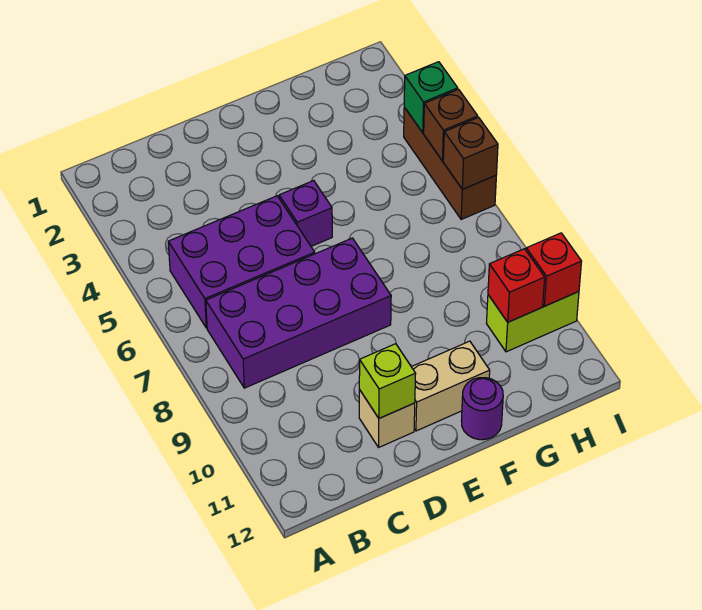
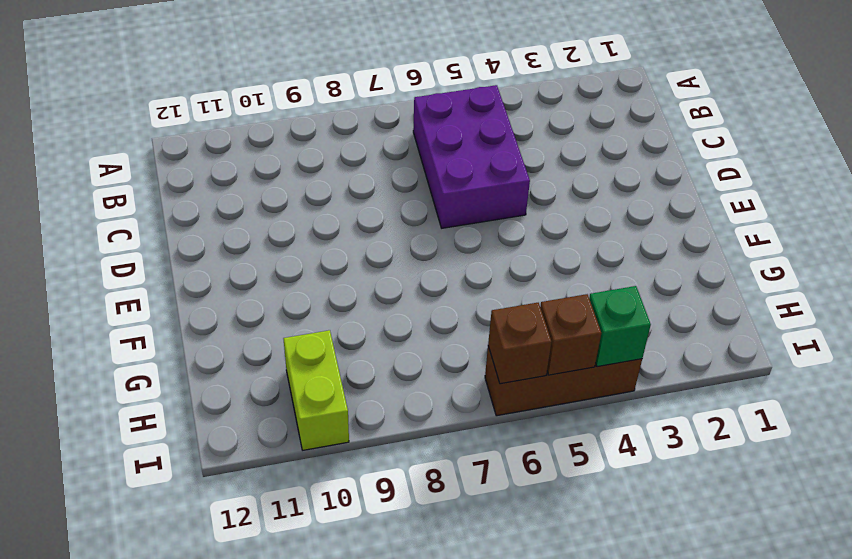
none -> purple brick B7:E8 level 1
none -> tan brick D11 level 1
none -> purple brick E5 level 1

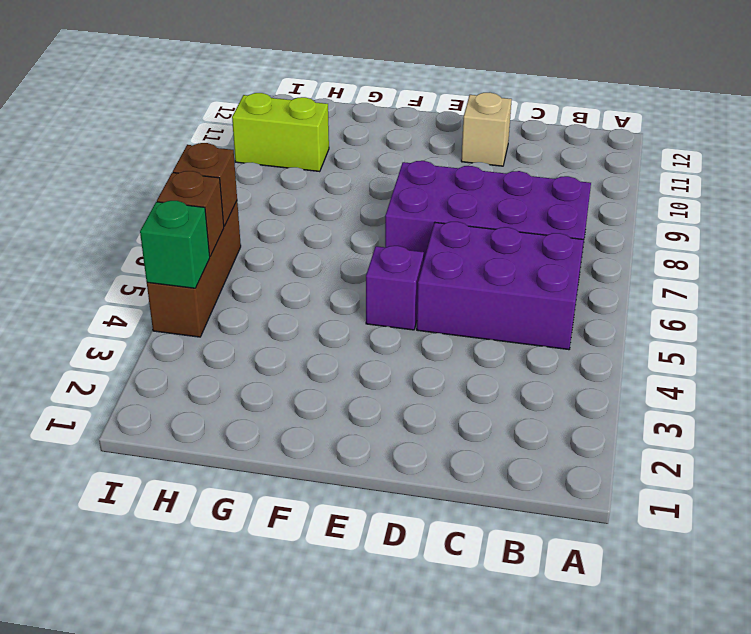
none -> tan brick E11:F11 level 1
none -> purple round brick F12 level 1
none -> lime brick D11 level 2

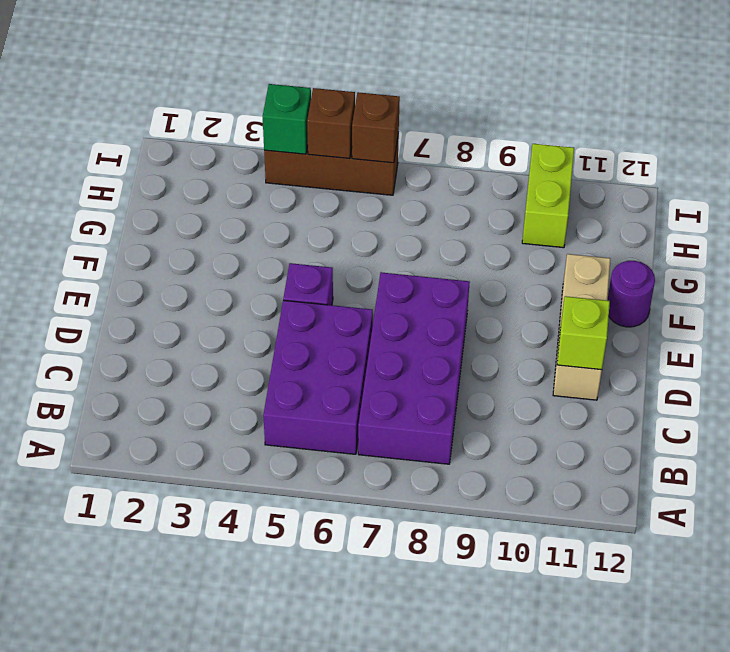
none -> red brick H10 level 2
none -> red brick I10 level 2

